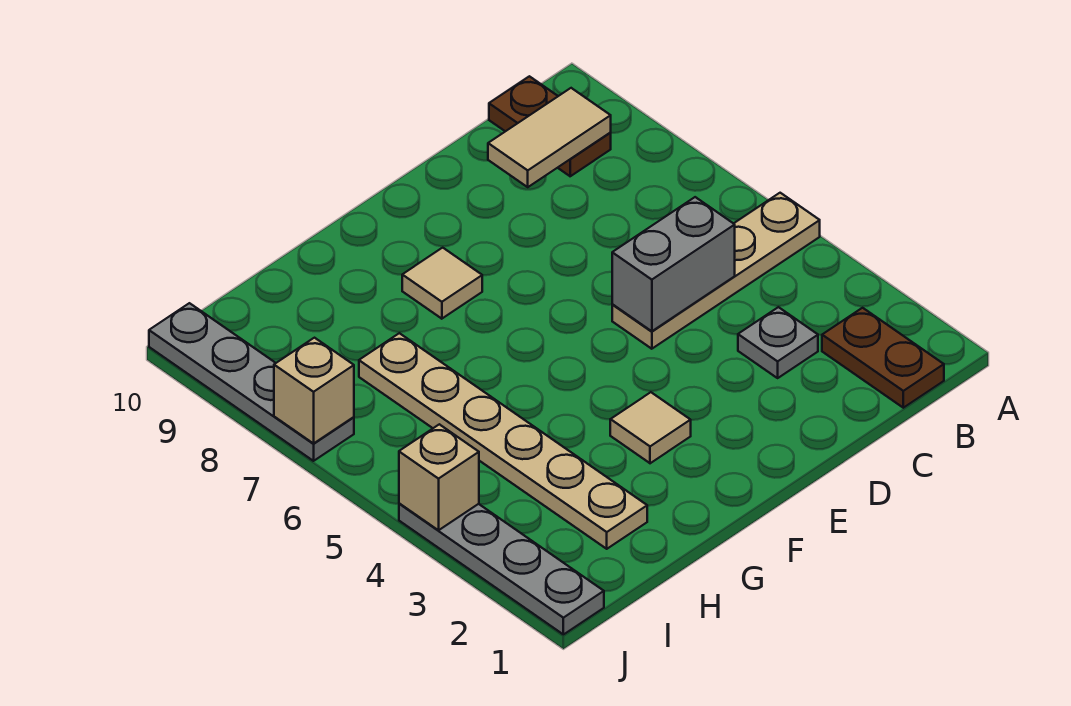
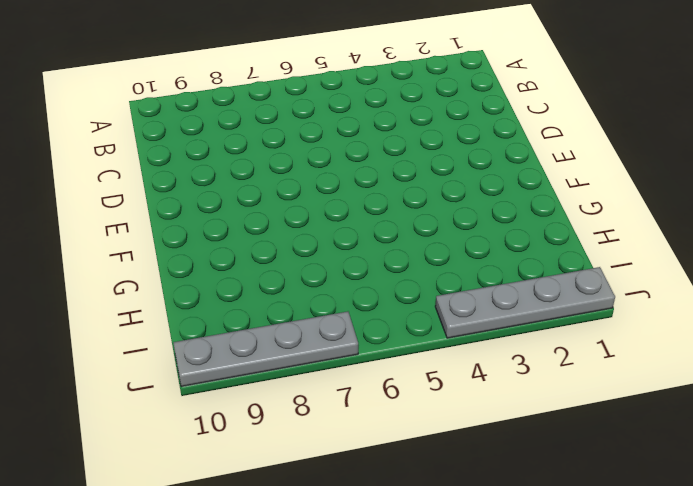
none -> tan plate A5:D5 level 1
none -> brown plate B1:B2 level 1
none -> brown plate B9:B10 level 1

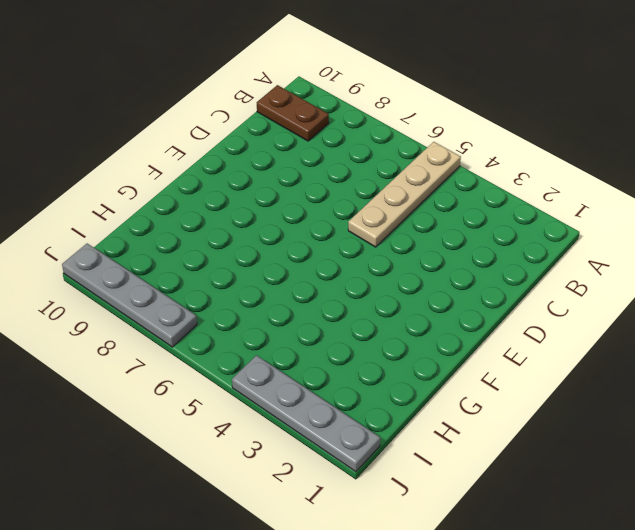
none -> brown plate B1:B2 level 1
none -> grey plate C3 level 1
none -> tan tile F3 level 1

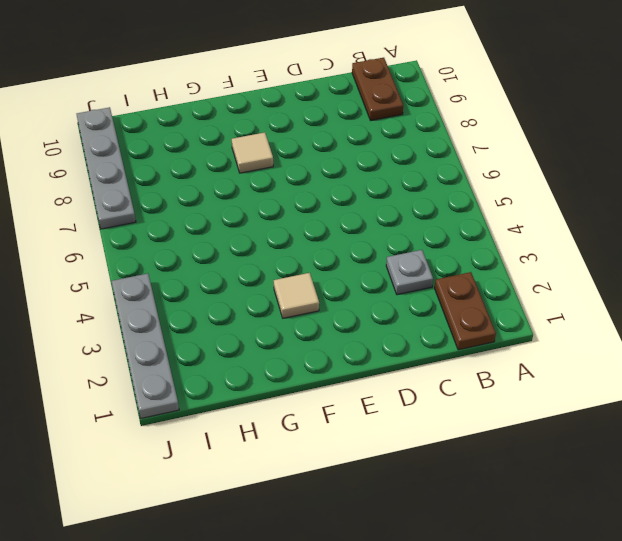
none -> tan plate A5:D5 level 1
none -> tan plate H2:H7 level 1
none -> tan tile B9:C9 level 2

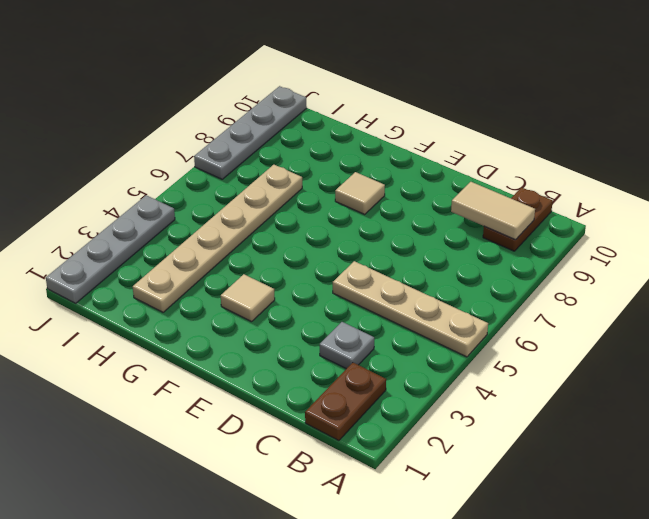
none -> grey brick C5:D5 level 2
none -> tan brick J4 level 2
none -> tan brick J7 level 2

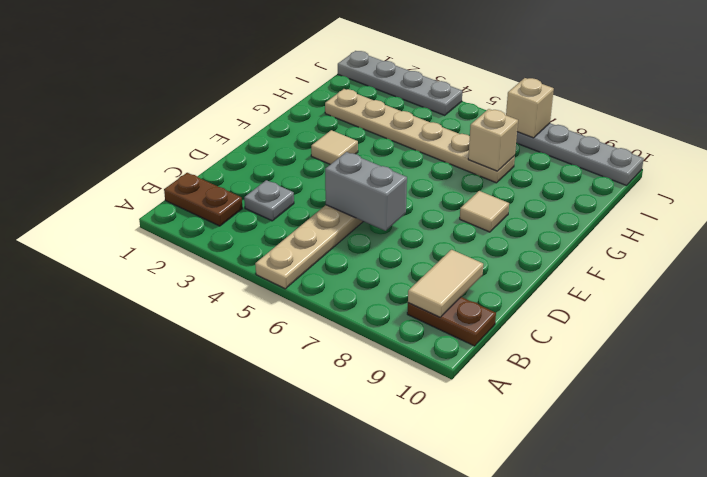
grey brick D5:D6 level 2 -> grey brick C5:D5 level 2
tan brick H7 level 2 -> tan brick J4 level 2

